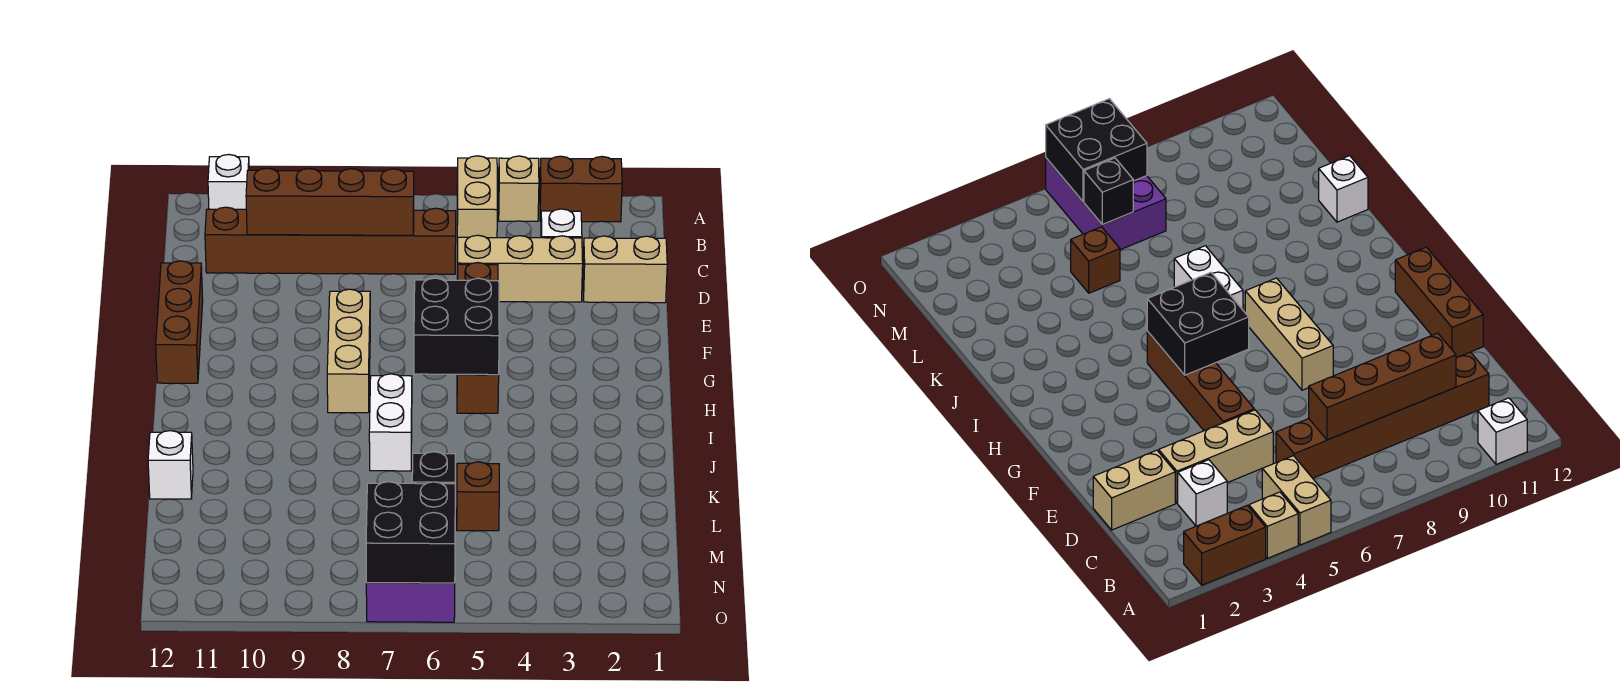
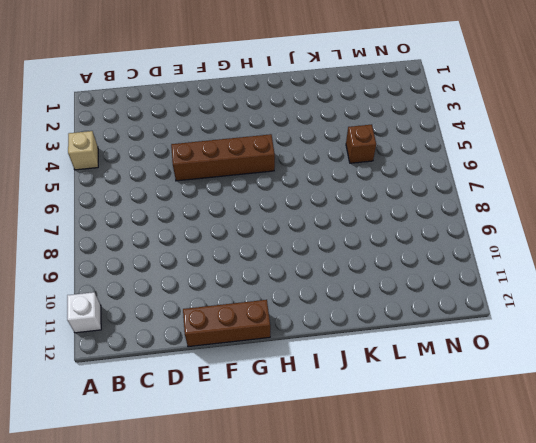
none -> brown brick A2:A3 level 1
none -> tan brick A5:B5 level 1
none -> white brick C3 level 1

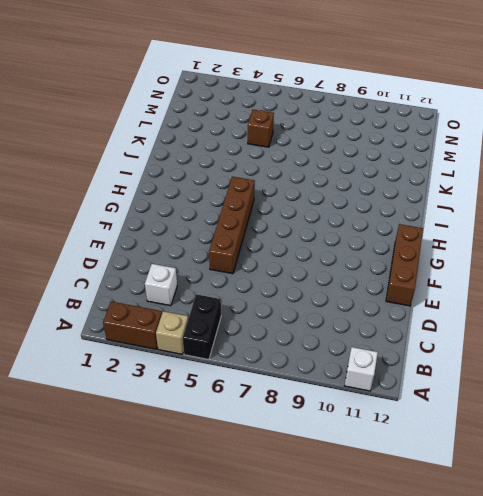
black brick A5:B5 level 1 -> tan brick A5:B5 level 1
none -> brown brick C6:C11 level 1
none -> tan brick D1:D2 level 1
none -> tan brick D3:D5 level 1

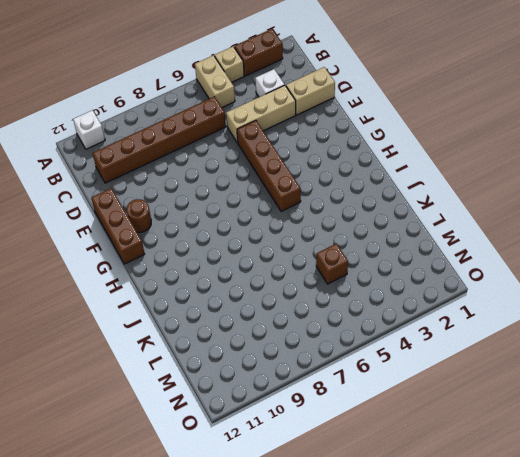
brown round brick F11 level 1 -> none
none -> tan brick F8:H8 level 1
none -> white brick I7:J7 level 1
none -> white brick K12 level 1

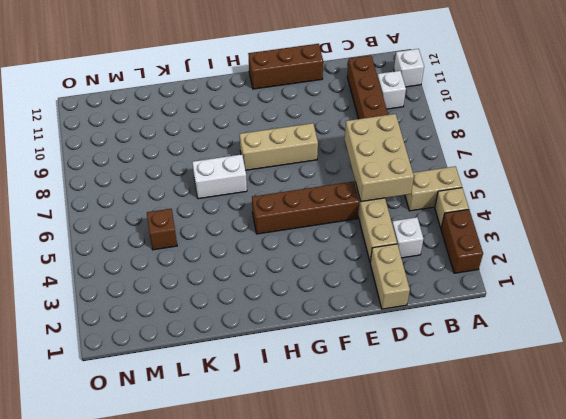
white brick B10 level 1 -> white brick K12 level 1
tan brick C5:D7 level 2 -> brown brick C7:C10 level 2
none -> purple brick M6:O7 level 1
none -> black brick G5:H6 level 2
none -> black brick M6 level 2

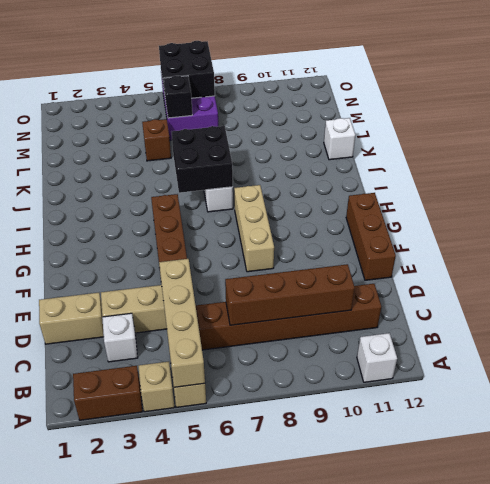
tan brick A5:D5 level 2 -> none
black brick I6:J7 level 2 -> black brick G5:H6 level 2

